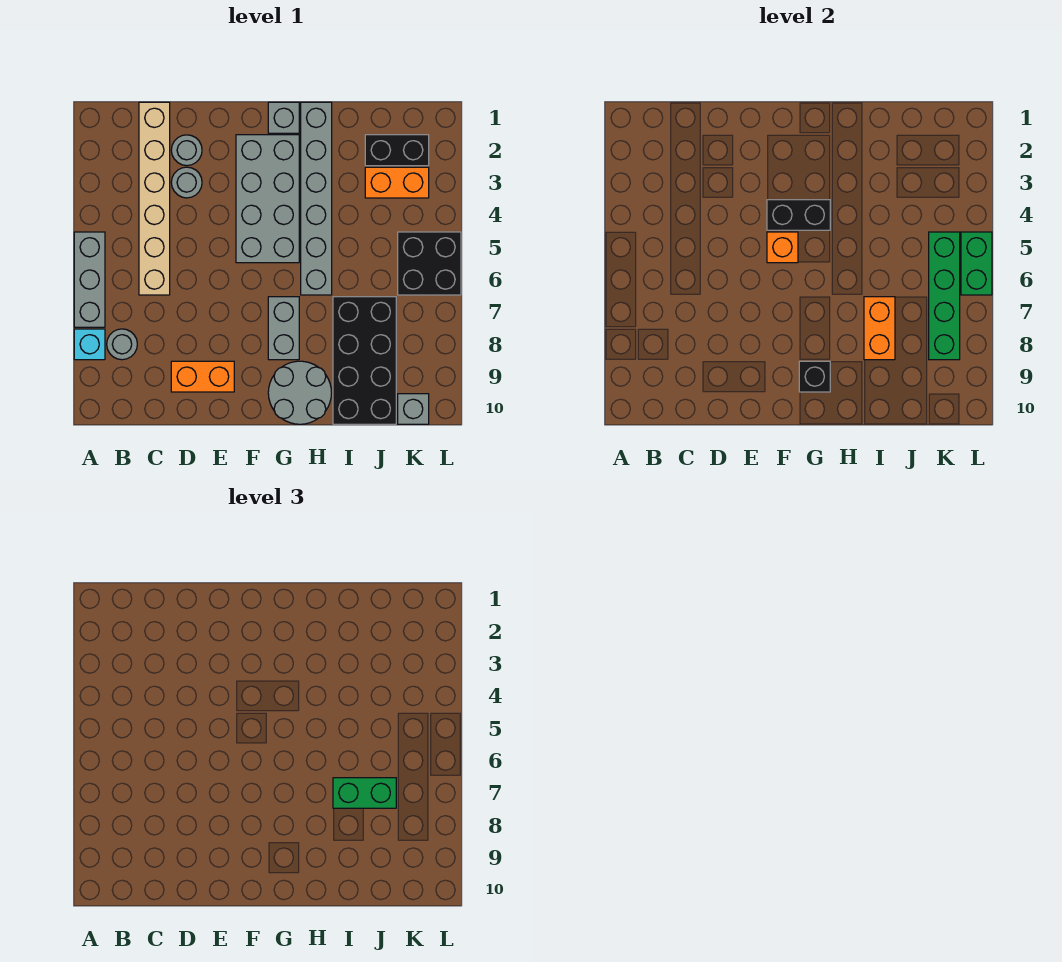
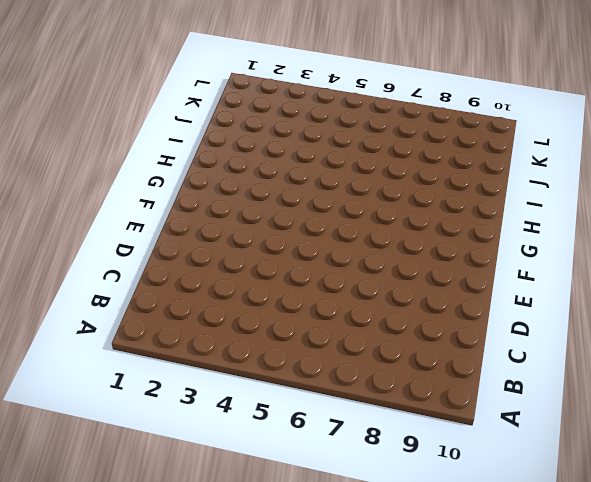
none -> grey brick A5:A7 level 1
none -> cyan brick A8 level 1
none -> grey round brick B8 level 1

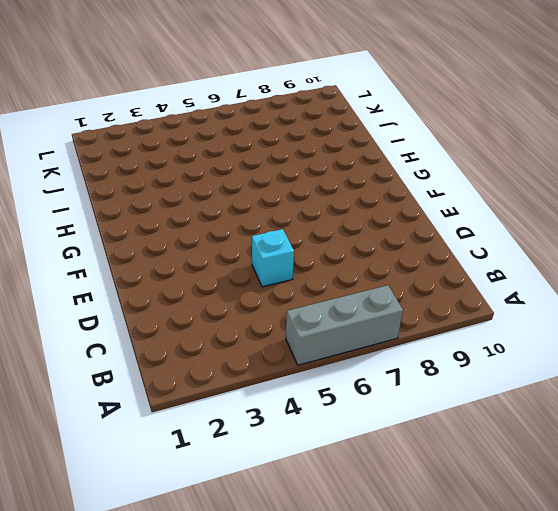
cyan brick D5 level 1 -> cyan brick A8 level 1
none -> grey round brick B8 level 1
none -> tan brick C1:C6 level 1
none -> grey round brick D2 level 1

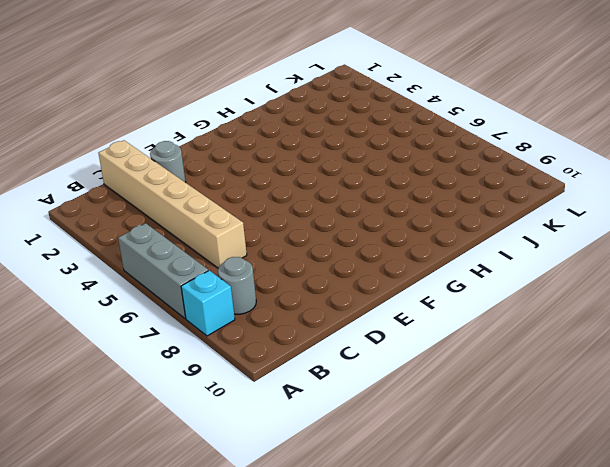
none -> grey round brick D3 level 1
none -> orange brick D9:E9 level 1
none -> grey brick F2:G5 level 1

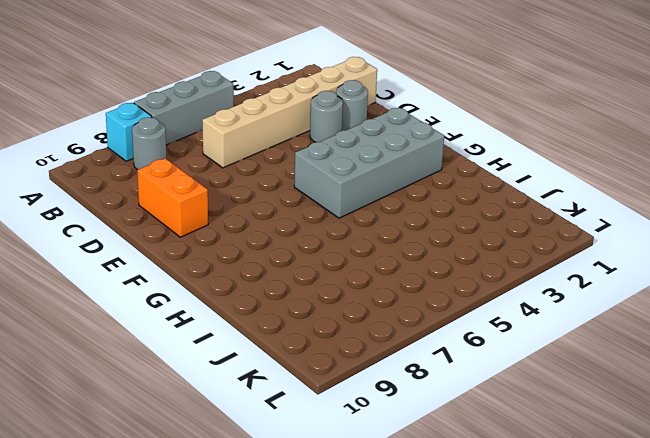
none -> grey brick G1 level 1
none -> grey brick G7:G8 level 1
none -> grey round brick G9:H10 level 1

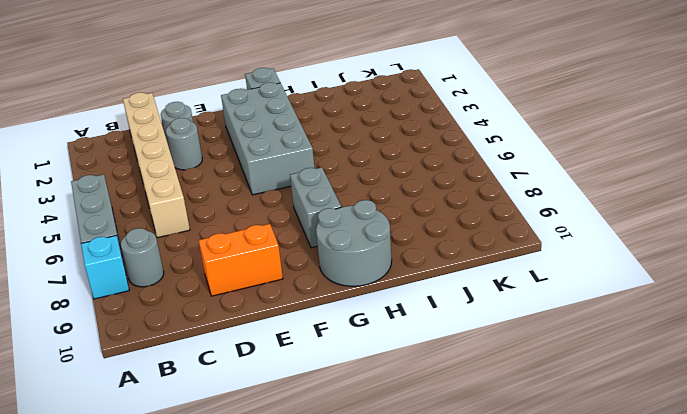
none -> grey brick H1:H6 level 1
none -> black brick I7:J10 level 1
none -> black brick J2:K2 level 1

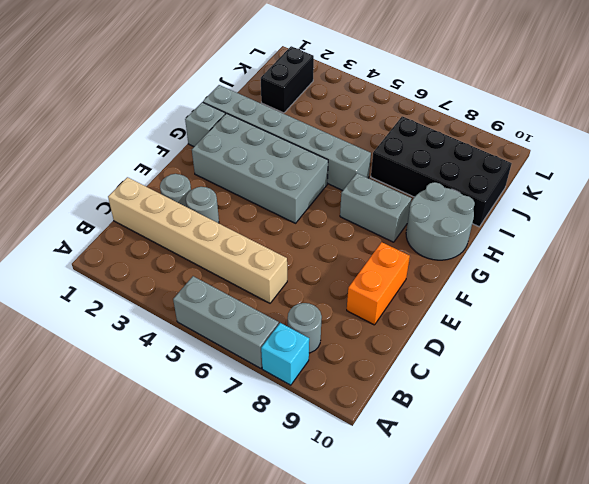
none -> orange brick J3:K3 level 1
none -> black brick K5:L6 level 1
none -> grey brick K10 level 1

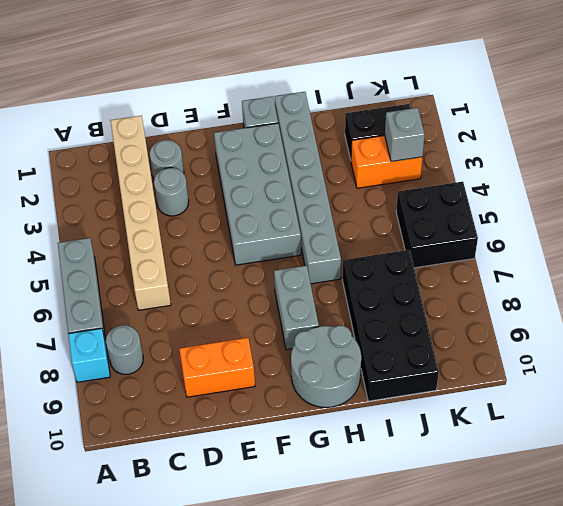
grey brick K3 level 2 -> grey brick K10 level 1
none -> black brick F4:G4 level 2
none -> orange brick F5 level 2
none -> black brick G9 level 2

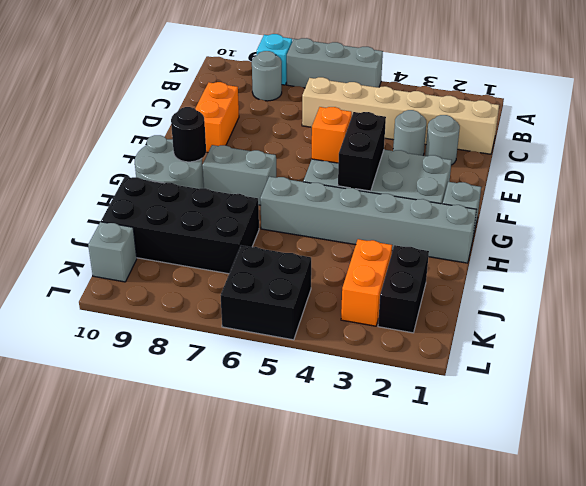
black round brick G9 level 2 -> black brick G9 level 2
none -> orange brick I7:I8 level 2
none -> green brick K5:K8 level 2
none -> green brick L5:L6 level 2

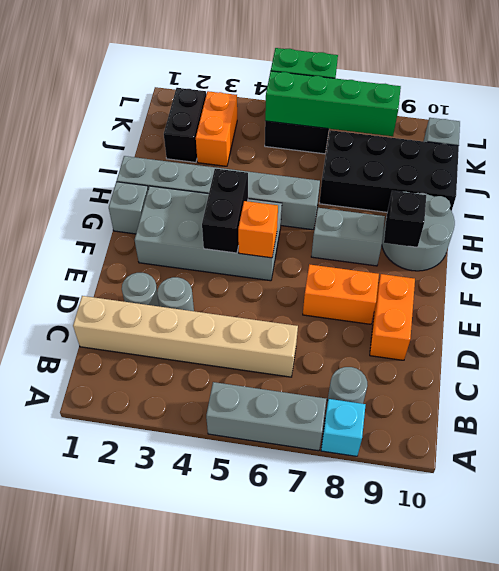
orange brick E7:E8 level 1 -> orange brick I7:I8 level 2
none -> green brick I7:J7 level 3

